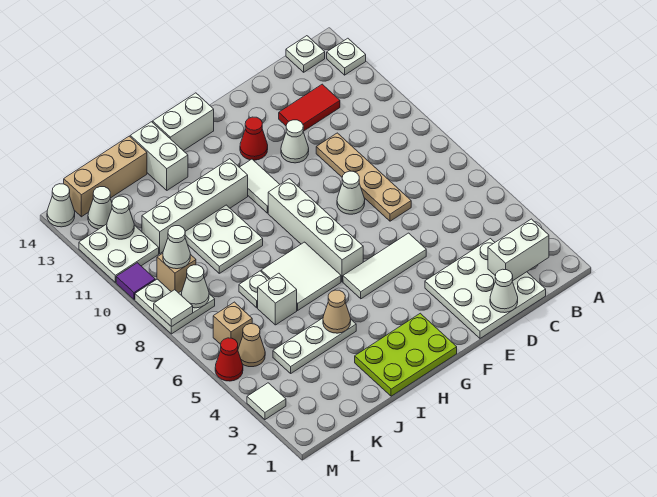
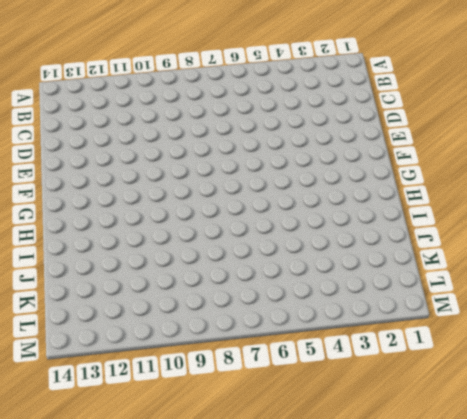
none -> white plate A13 level 1
none -> white plate B14 level 1
none -> white plate C1:E3 level 1
none -> red tile C12:D12 level 1

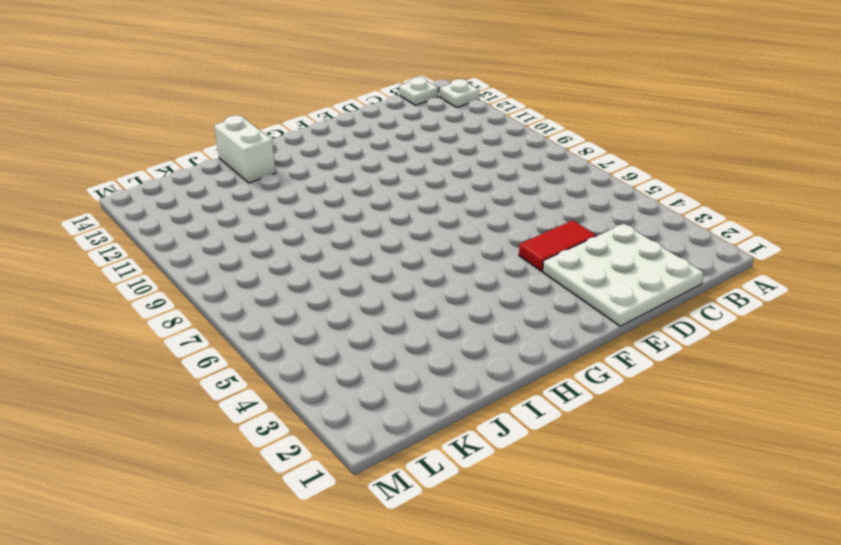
red tile D4:E4 level 1 -> red tile C12:D12 level 1
none -> tan plate D7:D10 level 1
none -> white tile E5:G5 level 1
none -> white cone E8 level 1
none -> white cone E11 level 1

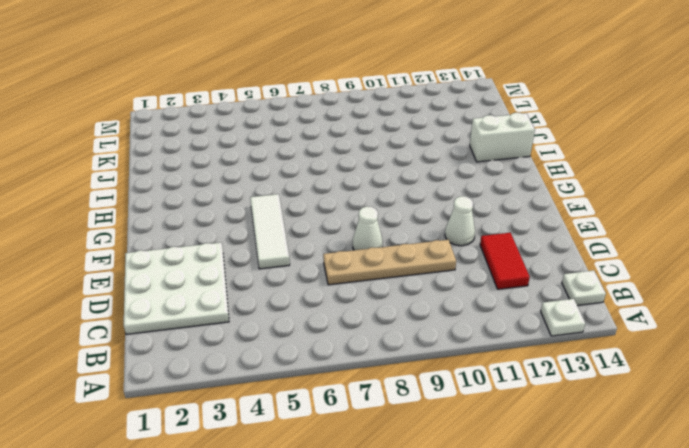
none -> red cone F12 level 1
none -> lime plate G1:I2 level 1
none -> white brick G6:G9 level 1
none -> white tile G10:G11 level 1

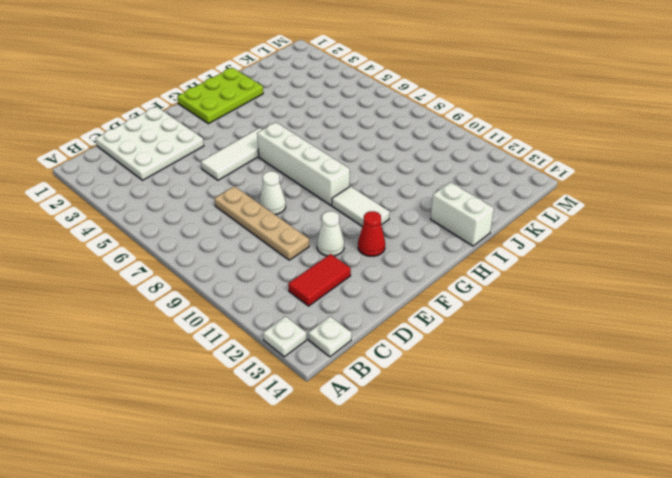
none -> white brick G14:H14 level 1
none -> white tile H6:I7 level 1
none -> white brick H11:K11 level 1
none -> white plate I4:K4 level 1

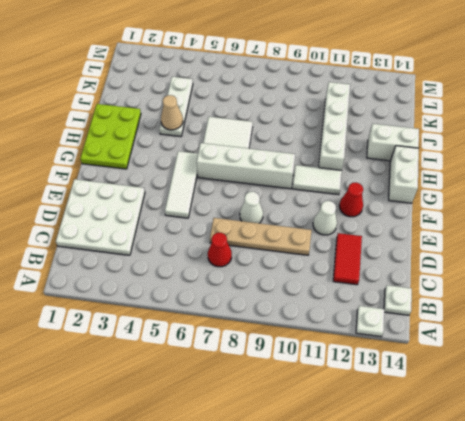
red cone C7 level 1 -> red cone M5 level 1
none -> white plate I9:J10 level 1
none -> white brick J6 level 1
none -> white plate J7 level 1
none -> tan brick J14:L14 level 1

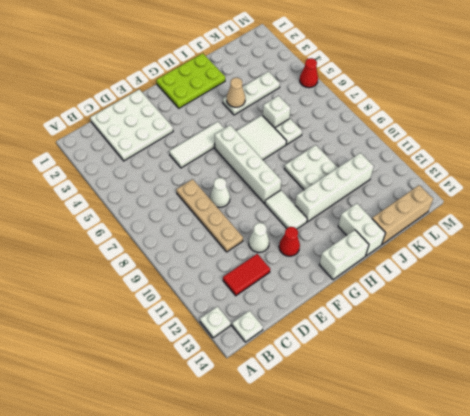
none -> tan cone L5 level 1
none -> tan brick L6 level 1
none -> white plate L8:M9 level 1
none -> white plate L11:M12 level 1

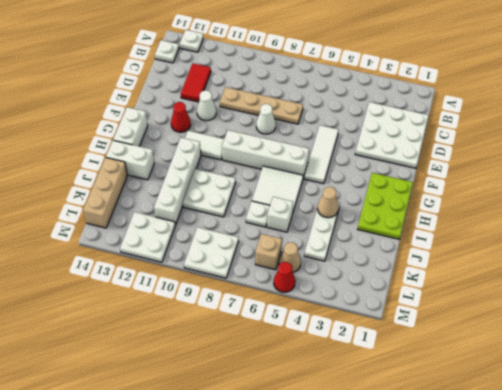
none -> white cone L13 level 1
none -> white tile M3 level 1
none -> purple tile M10 level 1
none -> white cone M14 level 1

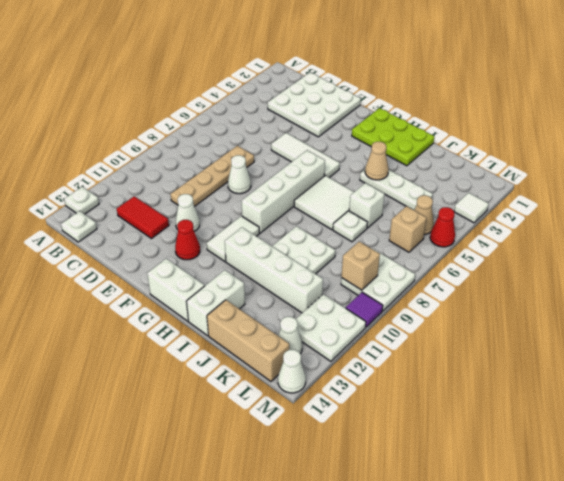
none -> white brick B2:C2 level 2
none -> white cone D1 level 2
none -> white cone L8 level 2
none -> white cone L12 level 2

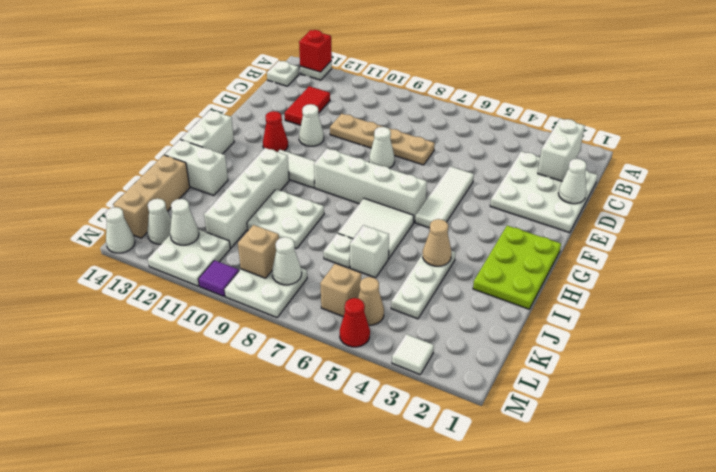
red brick A13 level 2 -> none
none -> white tile M8 level 2
none -> white cone L9 level 3

